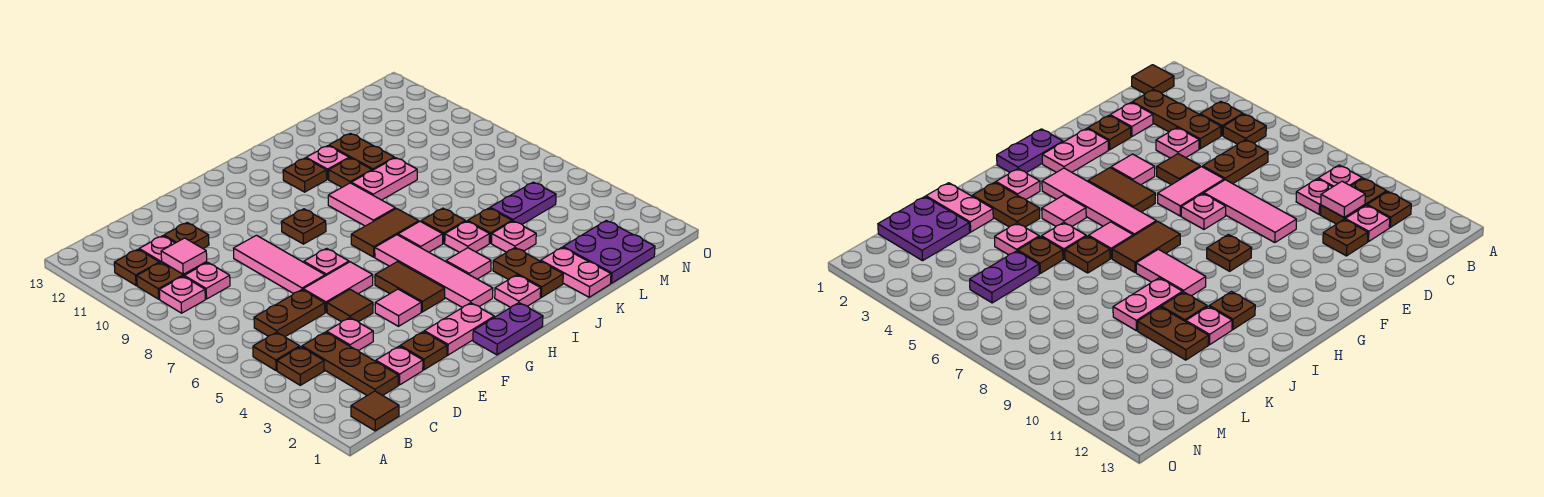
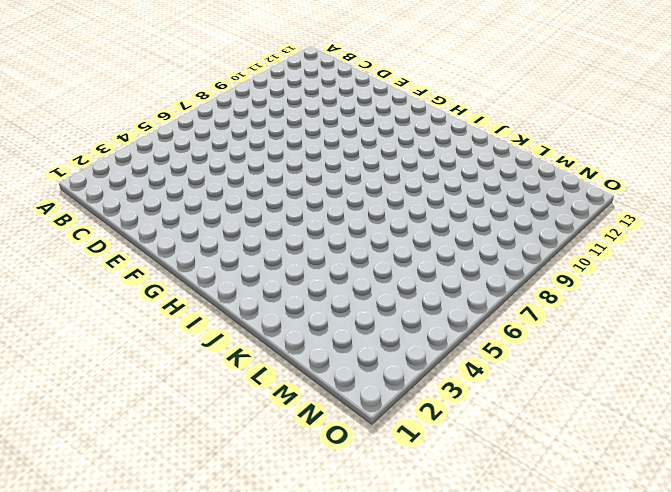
none -> brown tile B1 level 1
none -> brown plate B4 level 1
none -> brown plate B5 level 1
none -> pink plate B9 level 1

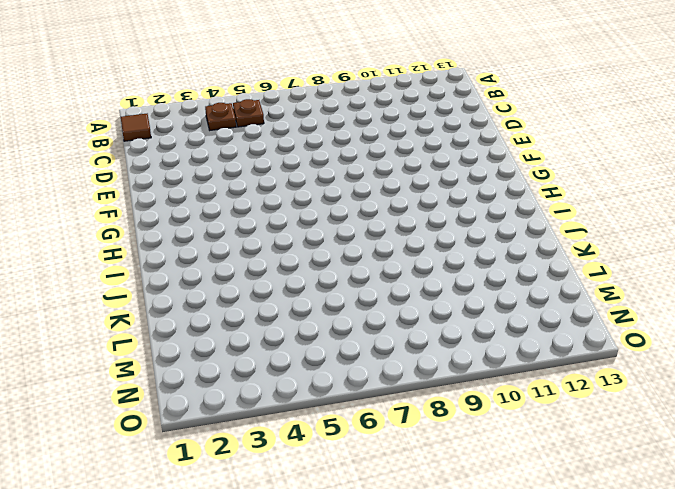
none -> pink plate B9 level 1
none -> brown plate B10:C10 level 1
none -> brown plate B11 level 1
none -> brown plate C2:C4 level 1

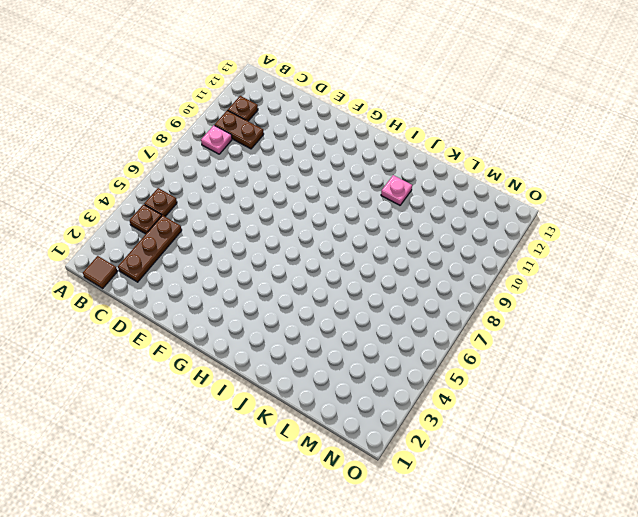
none -> brown plate C6:D6 level 1
none -> pink plate C9 level 1
none -> pink plate C11 level 1
none -> pink plate D2 level 1

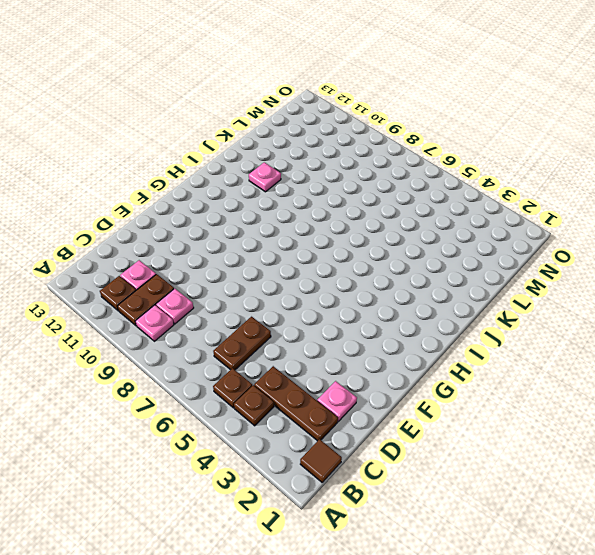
none -> pink plate D4 level 1
none -> brown plate D11 level 1
none -> brown plate E2 level 1
none -> brown tile E5 level 1

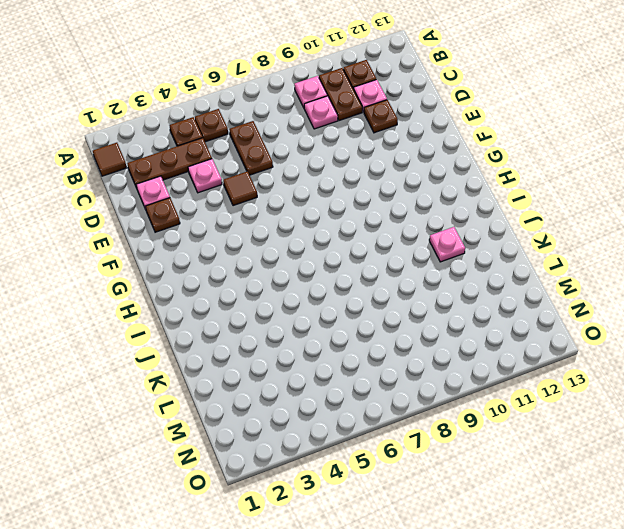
none -> pink tile E6:F6 level 1
none -> pink tile E7:E9 level 1
none -> pink plate F2:G2 level 1
none -> pink tile F4 level 1

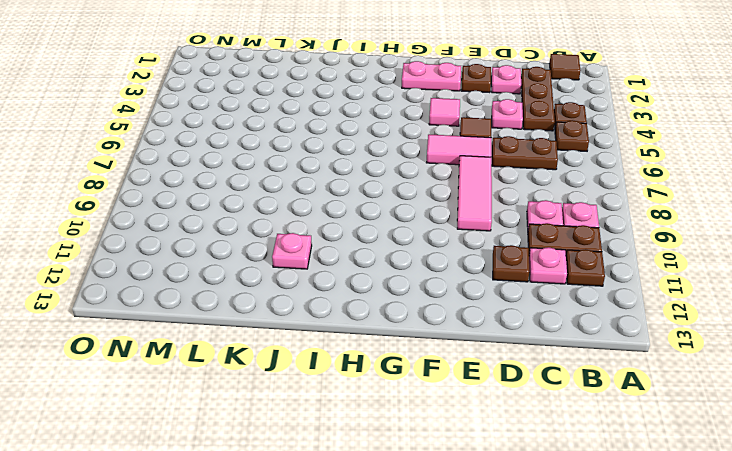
none -> pink plate F7 level 1
none -> purple plate G1:H1 level 1
none -> brown tile G4:G5 level 1
none -> brown plate G9 level 1

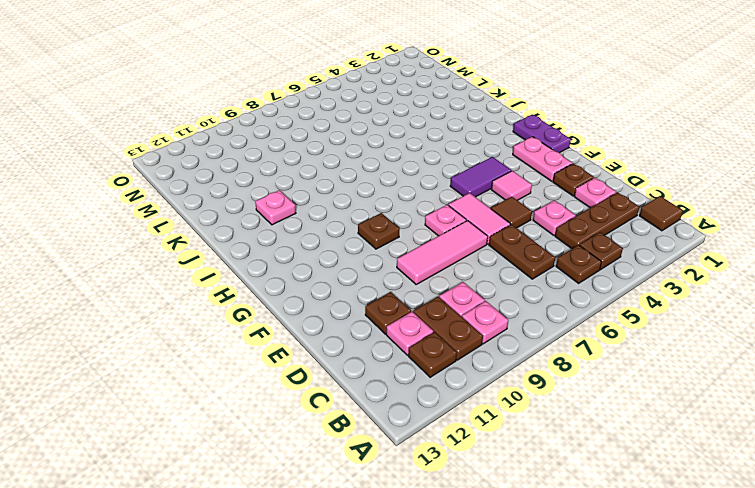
purple tile G4:G5 level 1 -> brown tile G4:G5 level 1
none -> pink tile H3:H6 level 1
none -> brown tile H7:I7 level 1
none -> pink plate I2 level 1
none -> pink tile I4 level 1

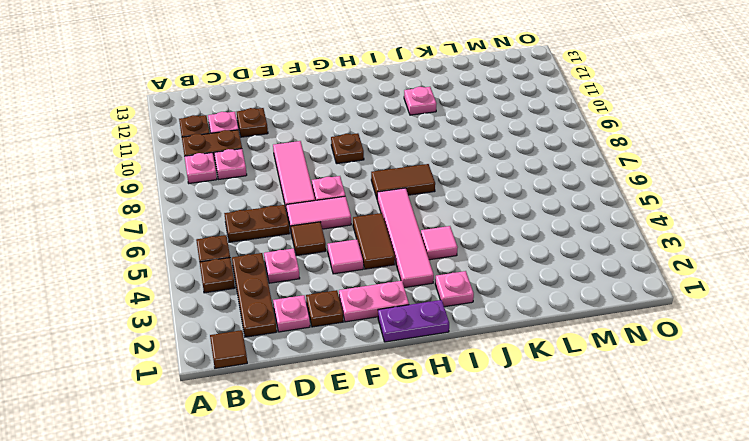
none -> pink tile I6 level 1
none -> pink tile I8:I9 level 1
none -> brown plate I11 level 1
none -> brown plate J2:J3 level 1

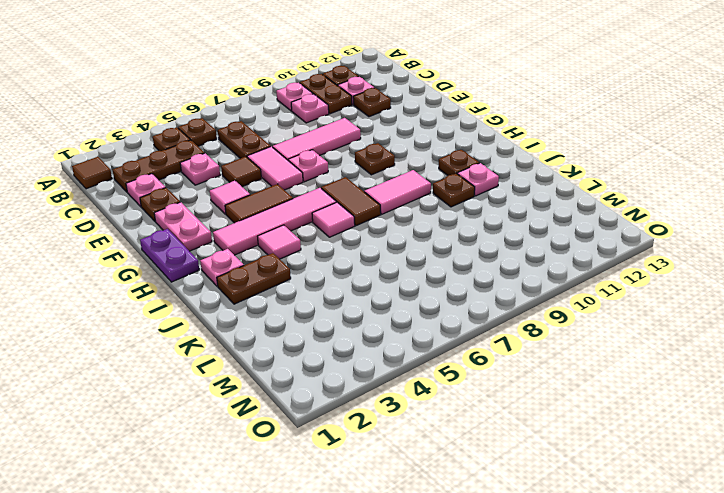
none -> pink plate J5 level 1
none -> brown plate J6 level 1
none -> pink plate J9:K9 level 1
none -> pink plate K1:K2 level 1

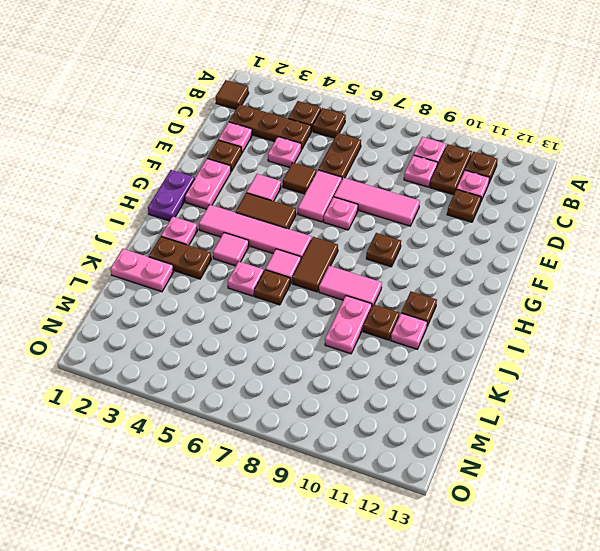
none -> pink plate K4 level 1
none -> brown plate K5 level 1
none -> brown plate K10:K11 level 1
none -> purple plate L1:M2 level 1

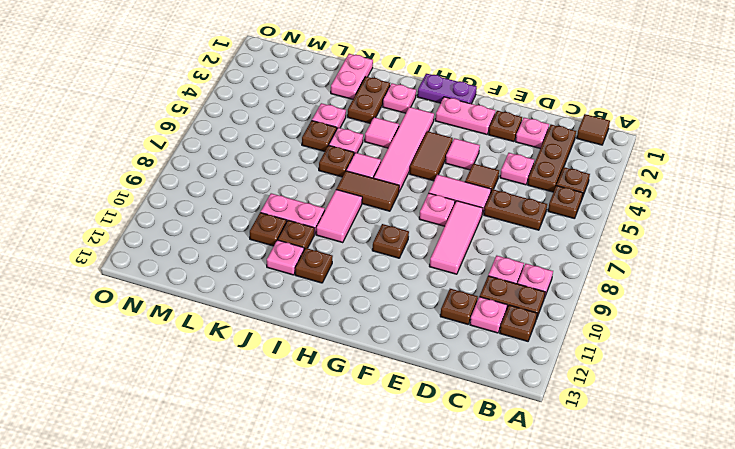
brown plate K10 level 1 -> brown plate K10:K11 level 1
none -> purple plate L1:M2 level 1
none -> purple plate L5:M5 level 1
none -> pink tile C10 level 2

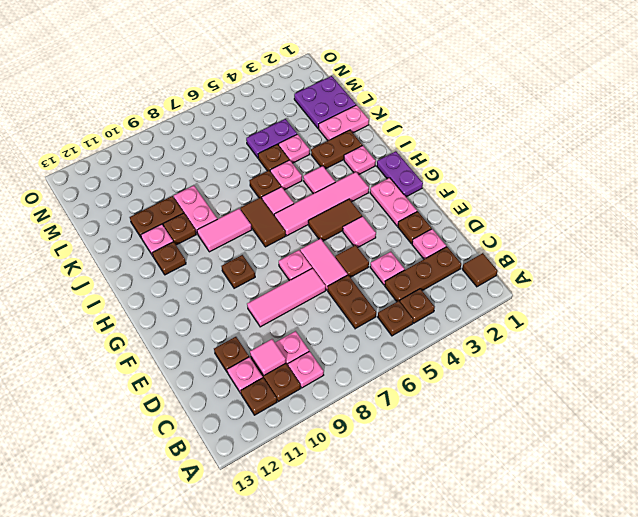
purple plate L4:L5 level 1 -> purple plate L5:M5 level 1

